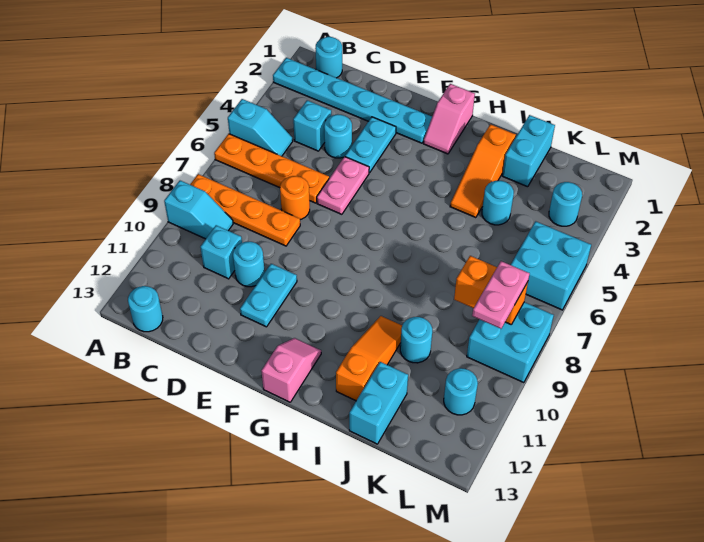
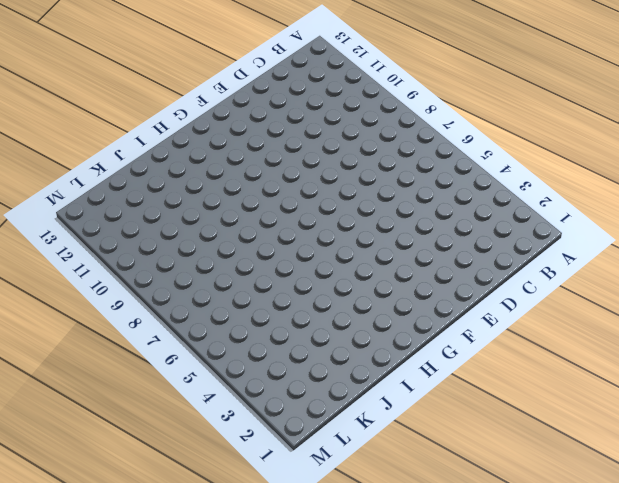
none -> cyan plate A2:F2 level 1
none -> cyan slope A5:B5 level 1 top A
none -> orange plate A6:D6 level 1

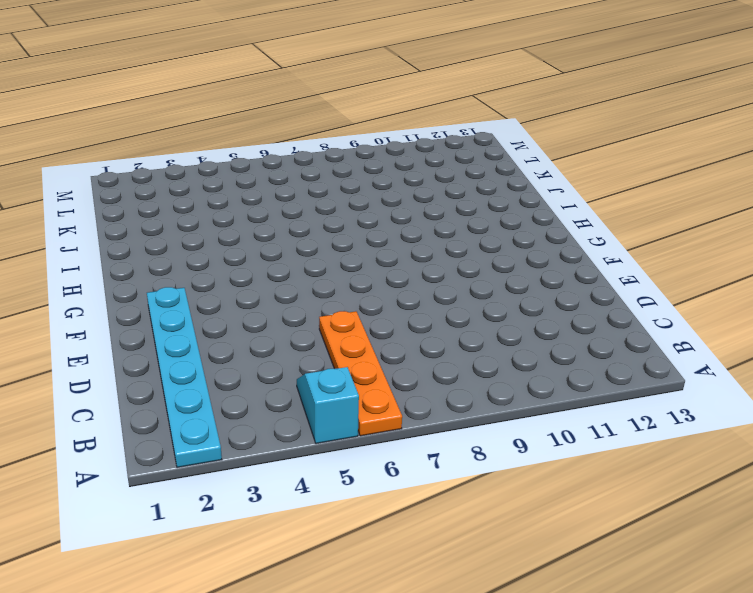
none -> orange plate A8:D8 level 1
none -> cyan slope A9:B9 level 1 top A
none -> cyan round brick B1 level 1

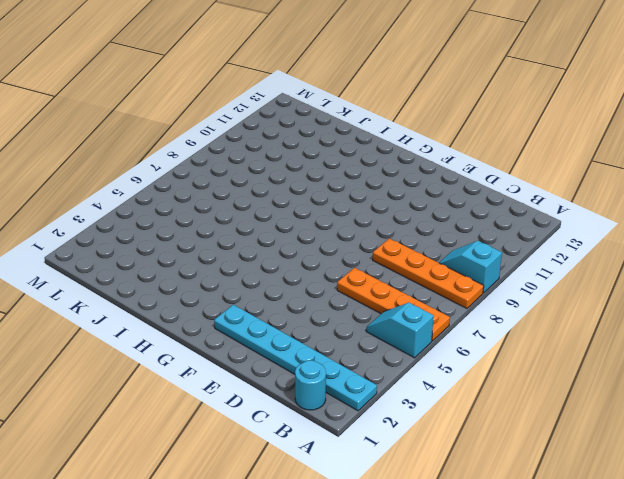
none -> cyan round brick B13 level 1
none -> cyan brick C4 level 1
none -> cyan brick C10 level 1

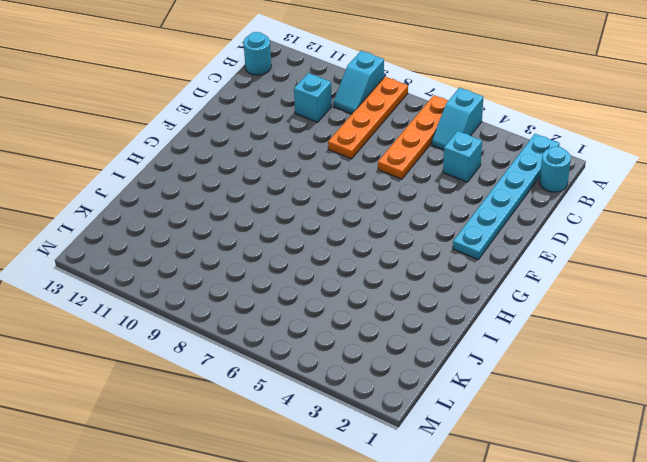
none -> cyan round brick D4 level 1
none -> orange round brick D7 level 1
none -> cyan round brick D10 level 1

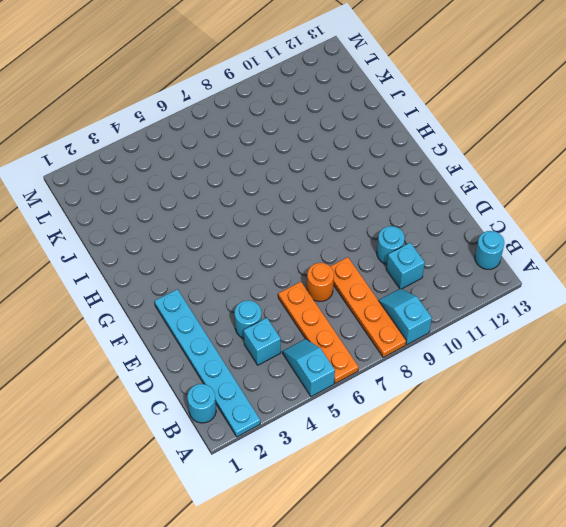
none -> cyan plate E3:E4 level 1
none -> pink plate E5:E6 level 1
none -> cyan plate E10:E11 level 1

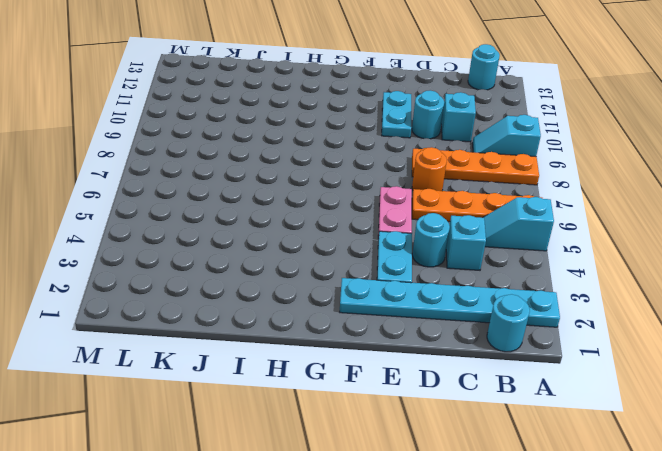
none -> pink slope G1:G2 level 1 top 1
none -> pink slope G12:G13 level 1 top 13
none -> orange slope I2:I4 level 1 top 2

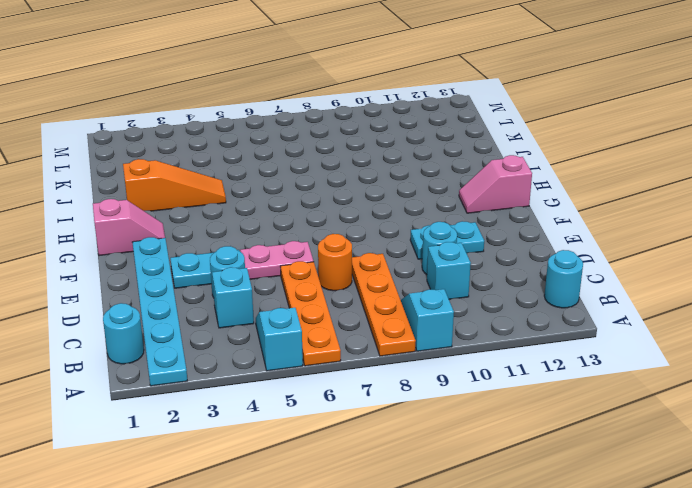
none -> orange slope I10:I12 level 1 top 12
none -> cyan brick J1:J2 level 1
none -> cyan round brick J4 level 1

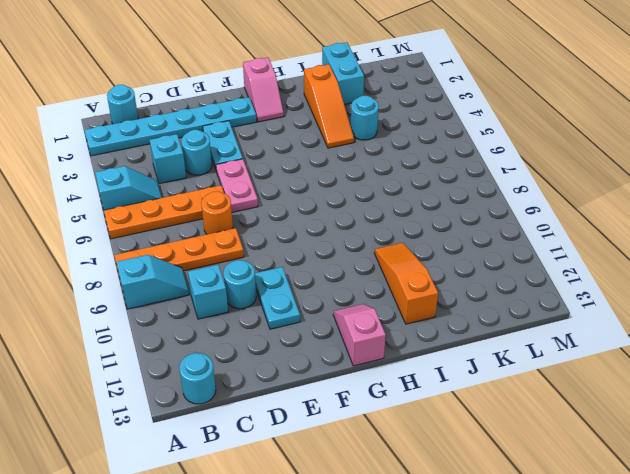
none -> cyan round brick J10 level 1
none -> cyan brick J12:J13 level 1
none -> cyan round brick L3 level 1

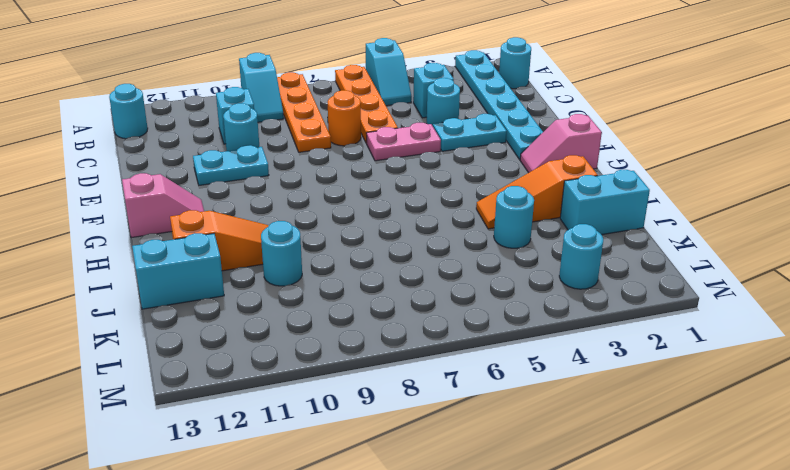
none -> cyan brick L5:M6 level 1
none -> cyan brick L8:M9 level 1
none -> cyan round brick L11 level 1

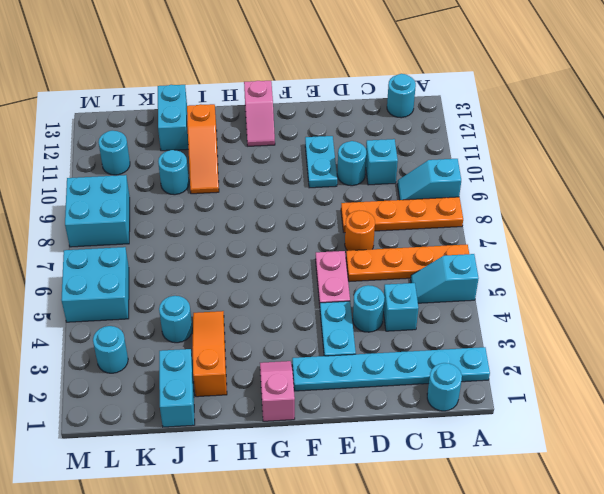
none -> orange brick K8:L8 level 2
none -> pink plate L8:L9 level 3

